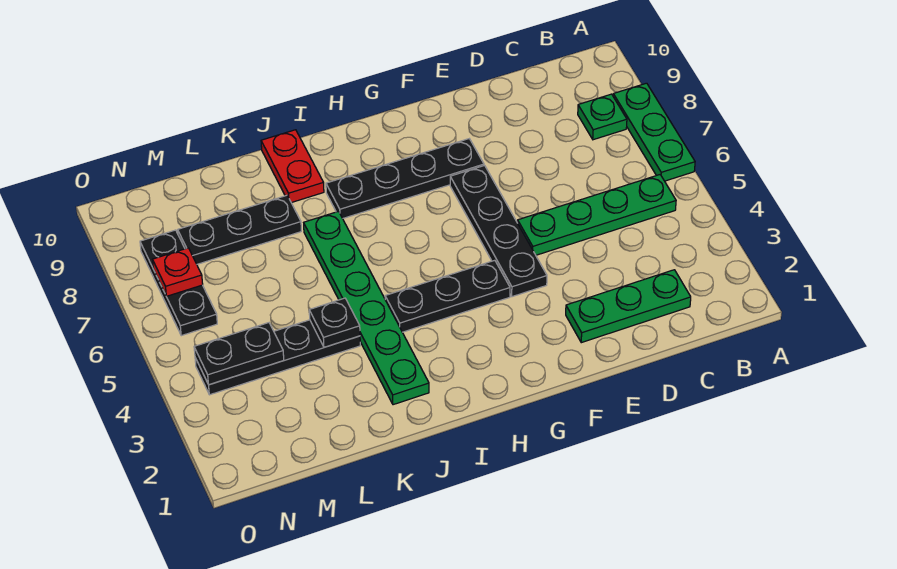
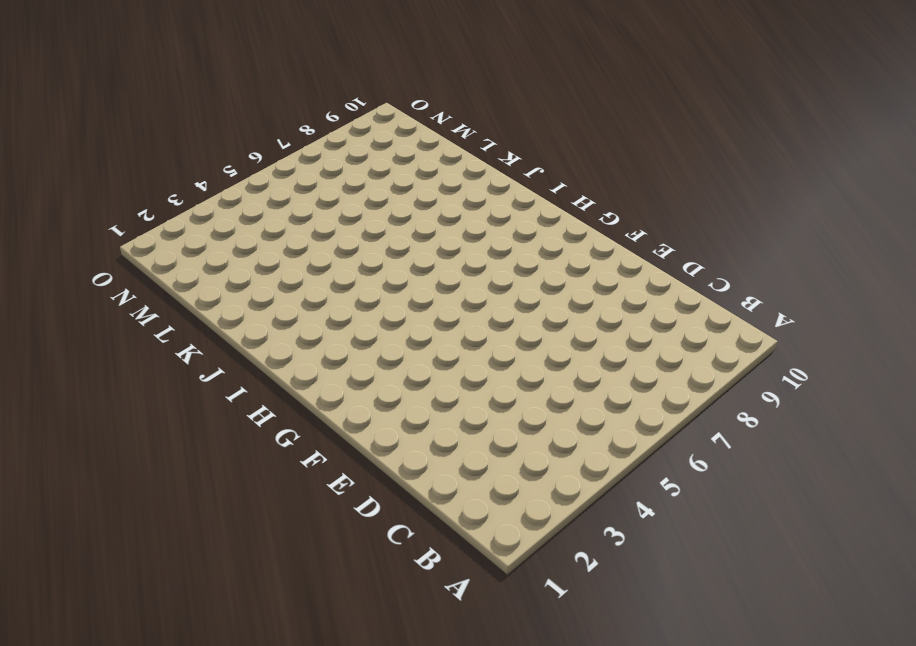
none -> green plate A6:A8 level 1
none -> green plate B5:E5 level 1
none -> green plate B8 level 1

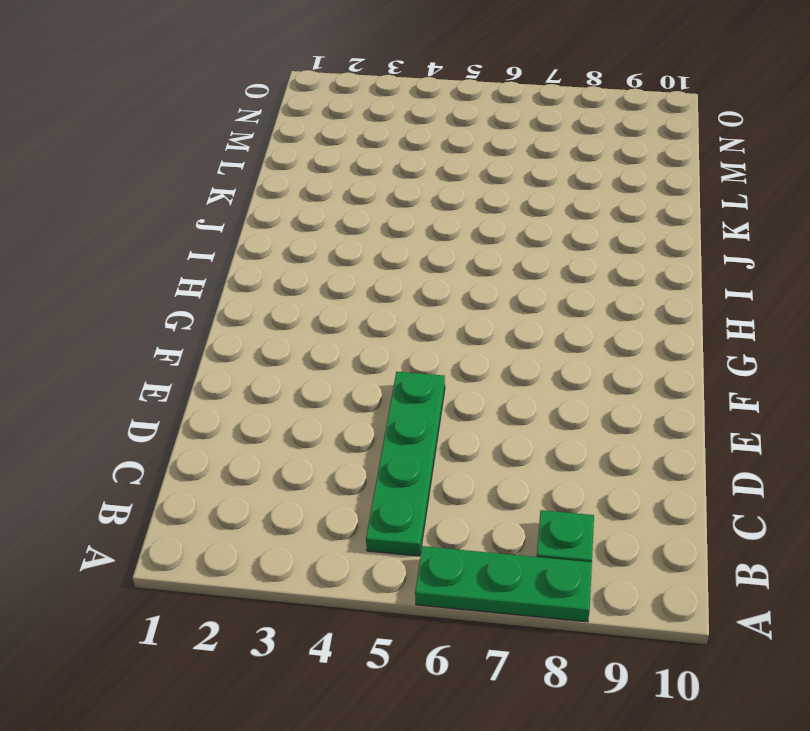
none -> green plate C2:E2 level 1
none -> black plate F4:F7 level 1
none -> black plate F8:I8 level 1

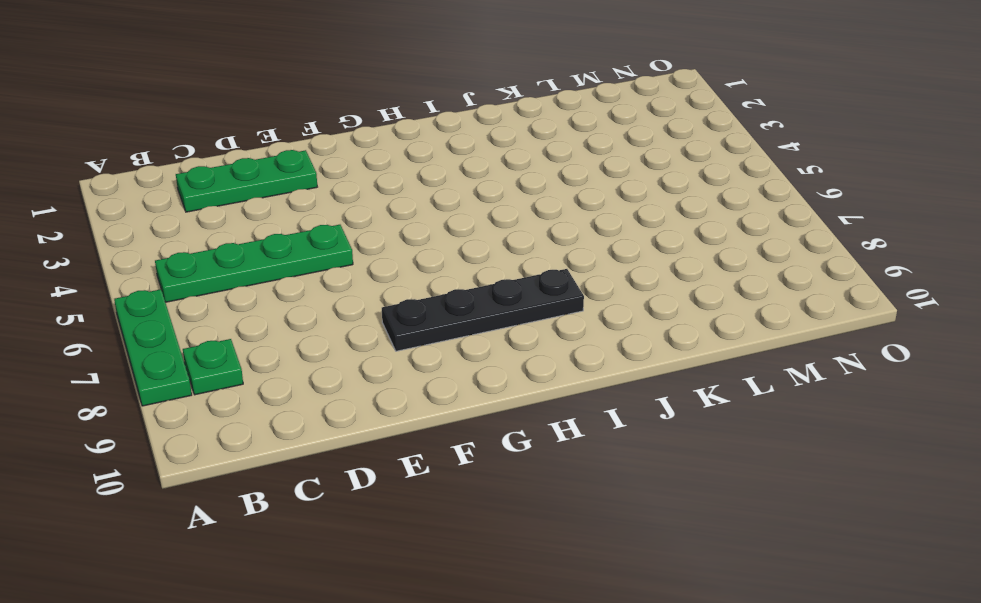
none -> black plate F4:F7 level 1
none -> black plate G4:I4 level 1
none -> green plate J2:J7 level 1

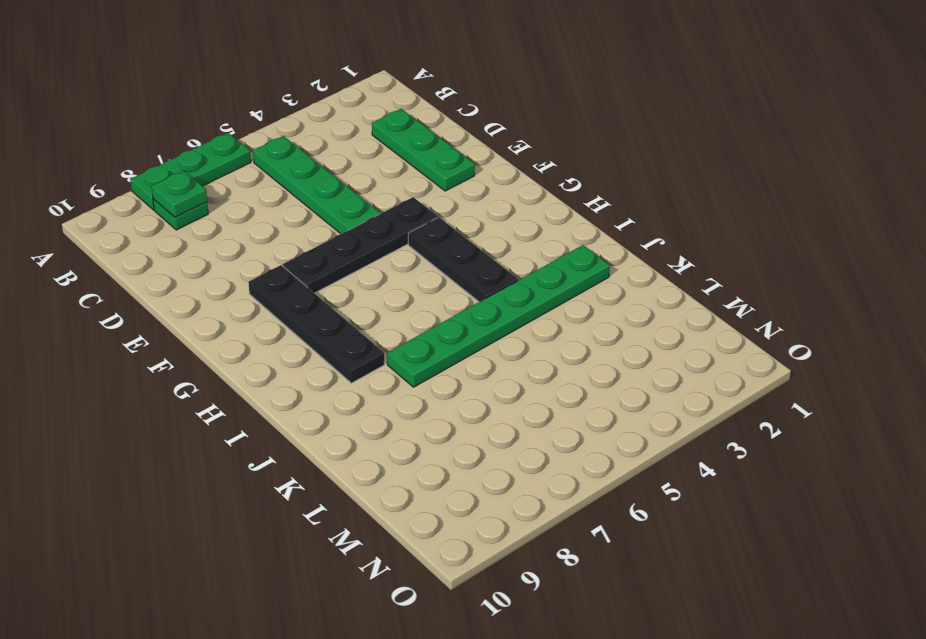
green plate B8 level 2 -> none
none -> red plate J9:J10 level 1
none -> black plate K4:N4 level 1
none -> black plate K8:M8 level 1

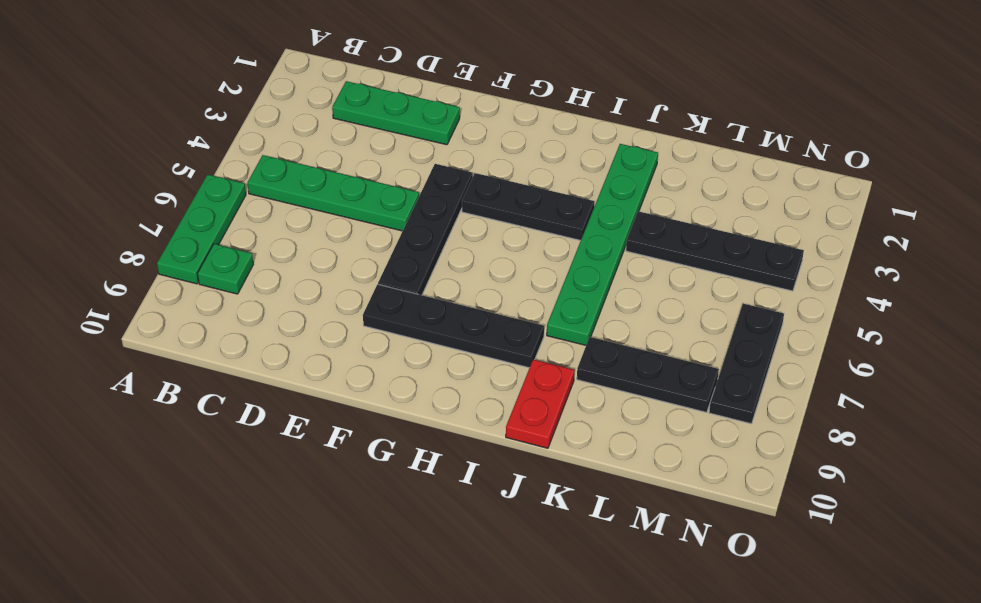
none -> black plate K4 level 2
none -> black plate M4:N4 level 2
none -> red plate N7 level 2

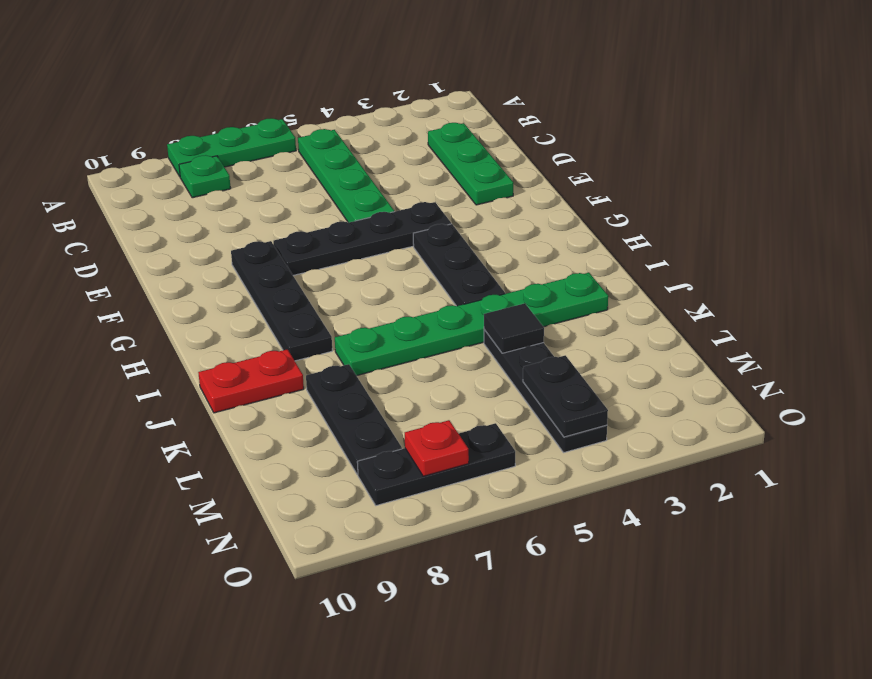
black tile K4 level 2 -> black plate K4 level 2

